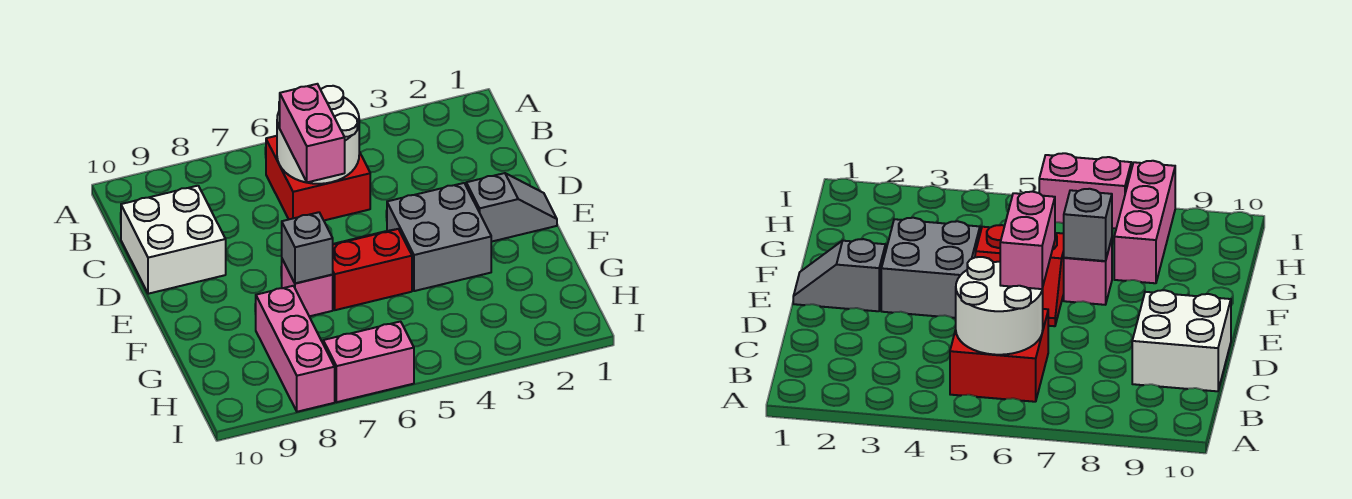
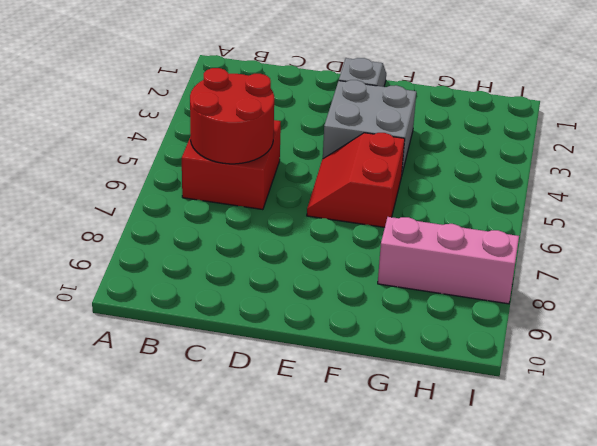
red round brick B5:C6 level 2 -> white round brick B5:C6 level 2
none -> white brick C9:D10 level 1
none -> pink brick F7 level 1

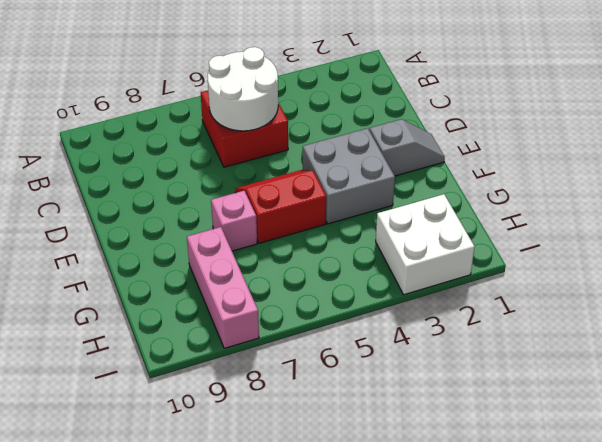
white brick H2:I3 level 1 -> white brick C9:D10 level 1
none -> pink brick I6:I7 level 1
none -> grey brick F7 level 2

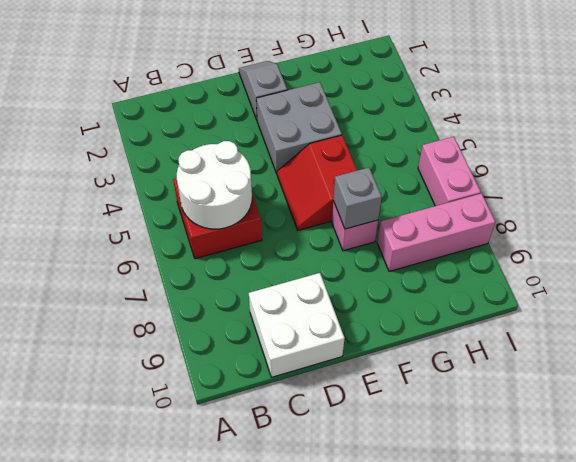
none -> pink brick C6:D6 level 3

